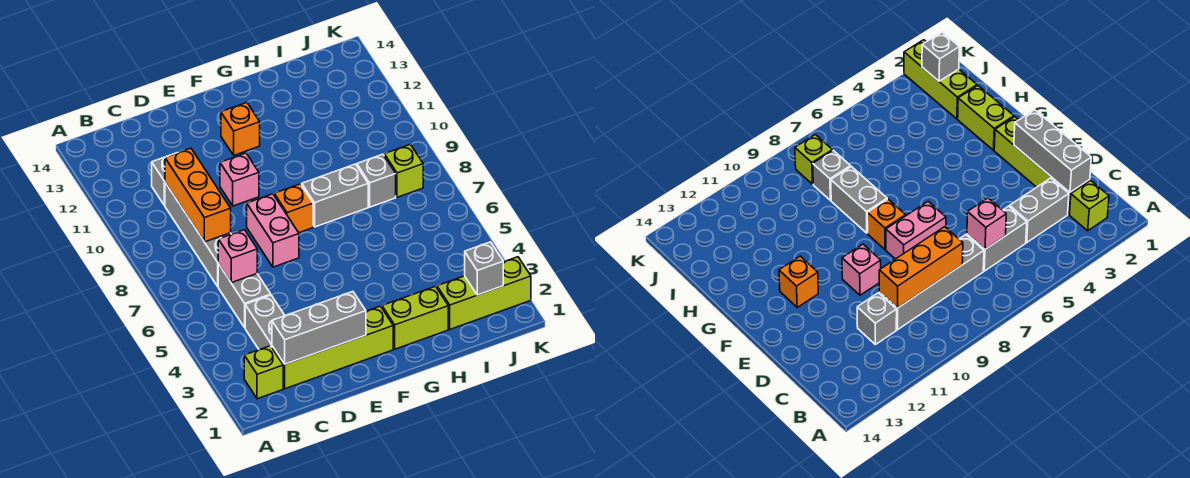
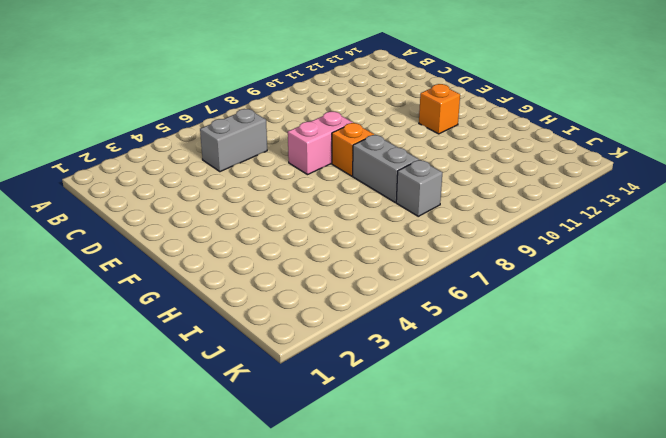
none -> lime brick B2 level 1
none -> lime brick C2:F2 level 1
none -> grey brick C3:C4 level 1

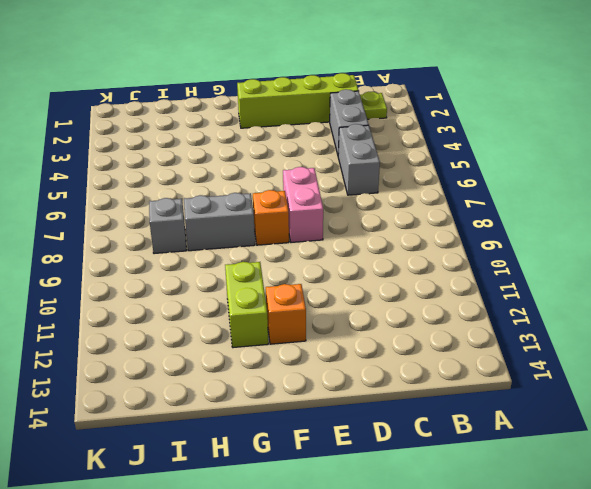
lime plate B2 level 1 -> lime brick B2 level 1
lime brick G11:G12 level 1 -> lime brick G2:H2 level 1
none -> grey brick C7:C10 level 1
none -> grey brick C11 level 1
none -> pink brick E10 level 1

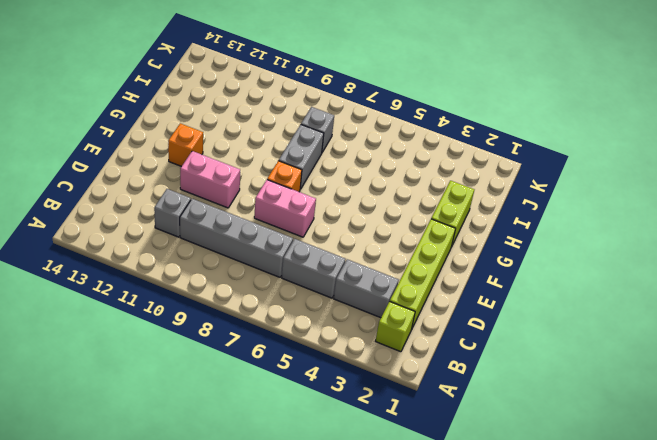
pink brick E10:E11 level 1 -> pink brick E10 level 1
none -> lime brick I2:K2 level 1
none -> lime brick J8 level 1
none -> grey brick C2:E2 level 2

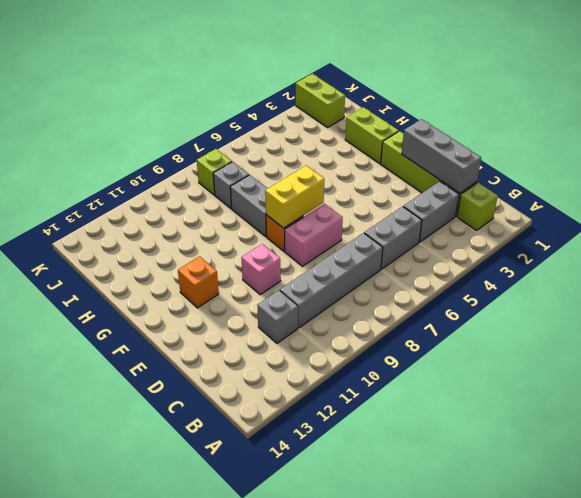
yellow brick F7:F8 level 2 -> none
lime brick J2:K2 level 1 -> lime brick I2:K2 level 1
none -> pink brick C6 level 2
none -> orange brick C8:C10 level 2
none -> grey brick J2 level 2

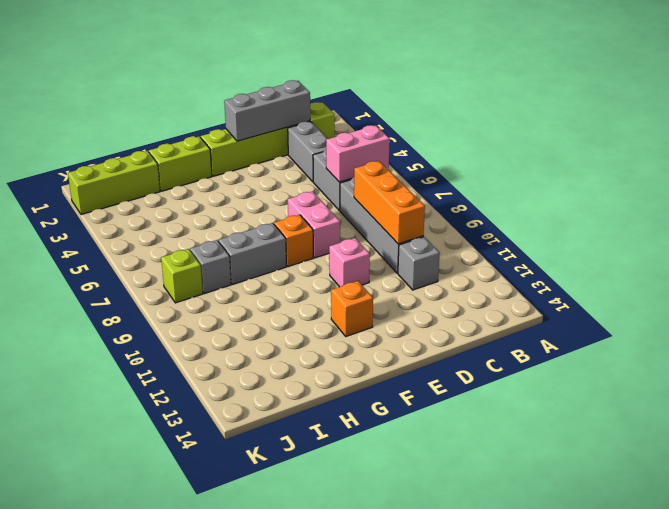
pink brick B6:C6 level 2 -> pink brick C6 level 2
none -> grey brick J2 level 2

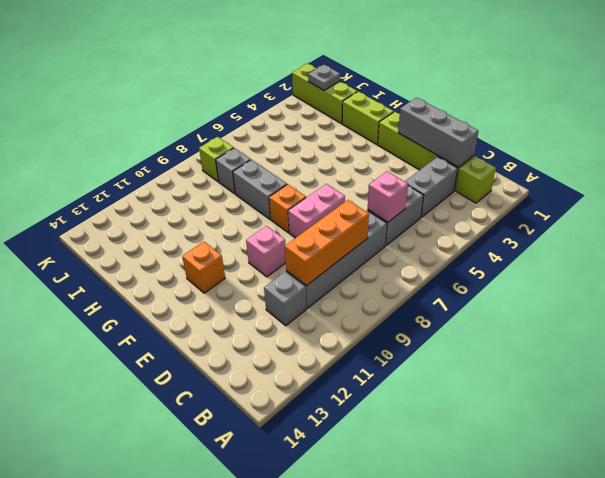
grey plate J2 level 2 -> grey brick J2 level 2

